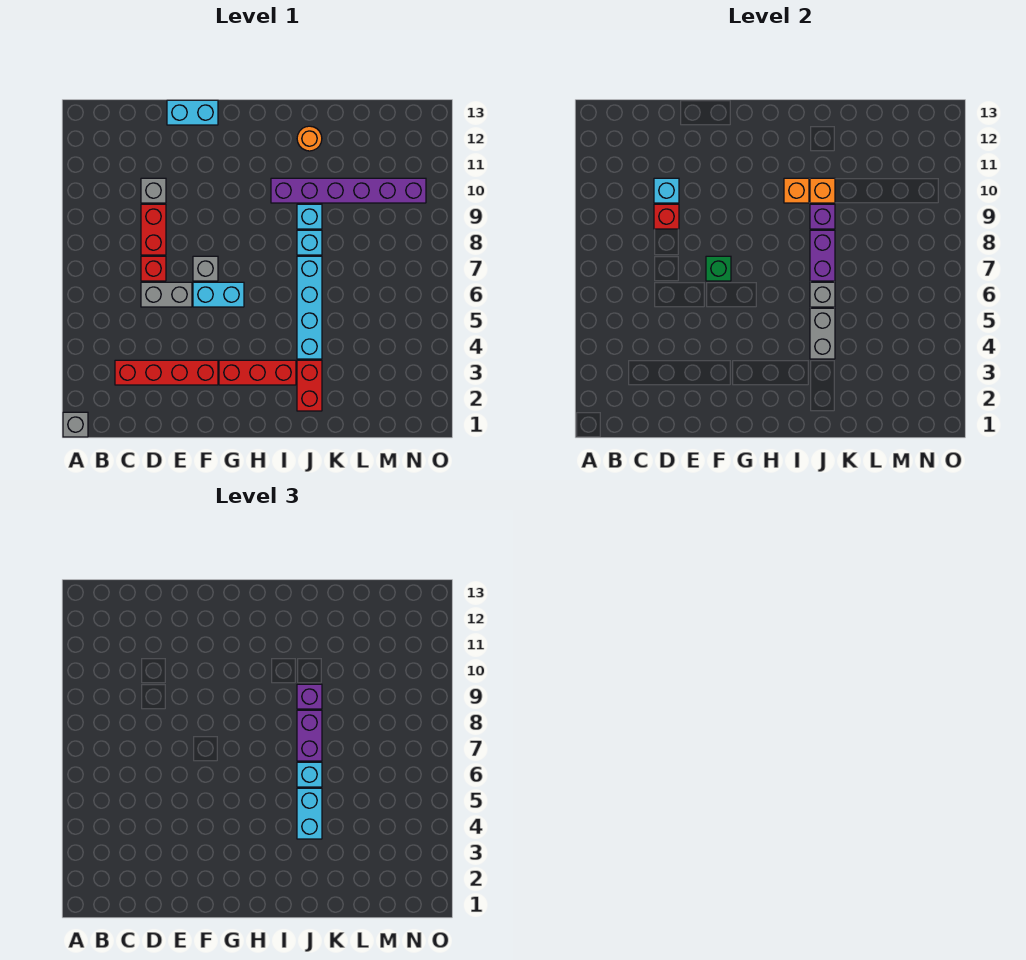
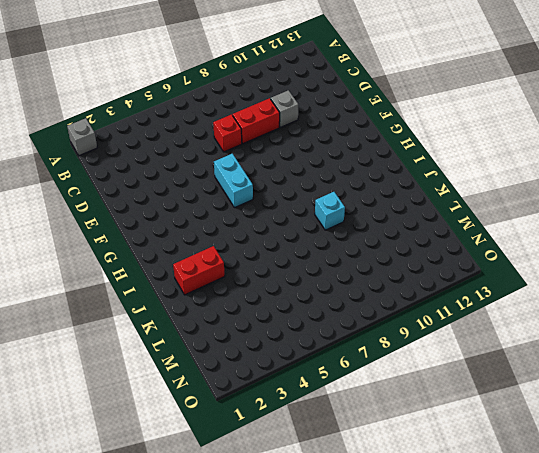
none -> red brick C3:F3 level 1
none -> grey brick D6:E6 level 1
none -> cyan brick E13:F13 level 1

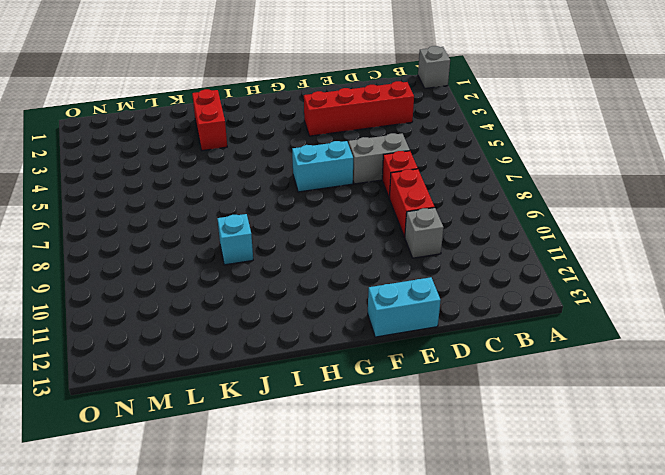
none -> grey brick F7 level 1
none -> red brick G3:I3 level 1
none -> purple brick I10:N10 level 1

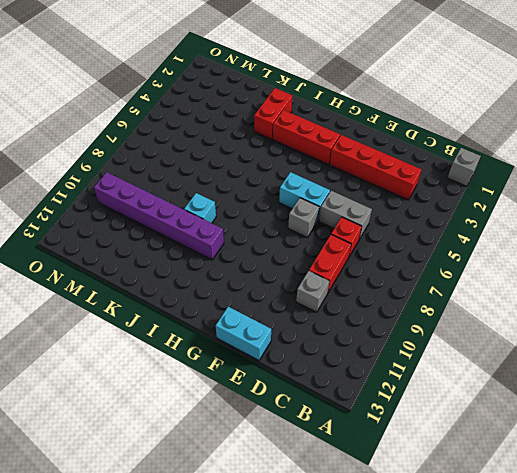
none -> cyan brick J4:J7 level 1
none -> cyan brick J8 level 1
none -> orange round brick J12 level 1

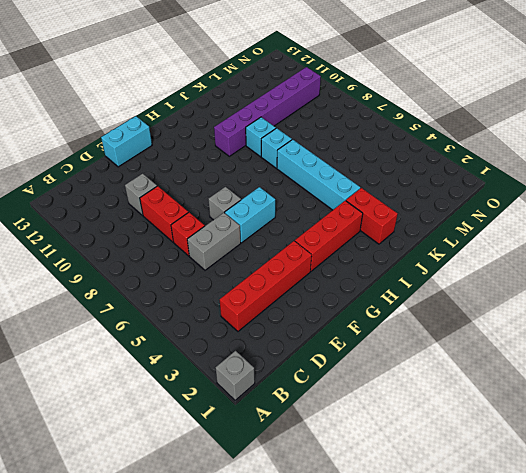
none -> orange round brick J12 level 1
none -> red brick D9 level 2
none -> cyan brick D10 level 2

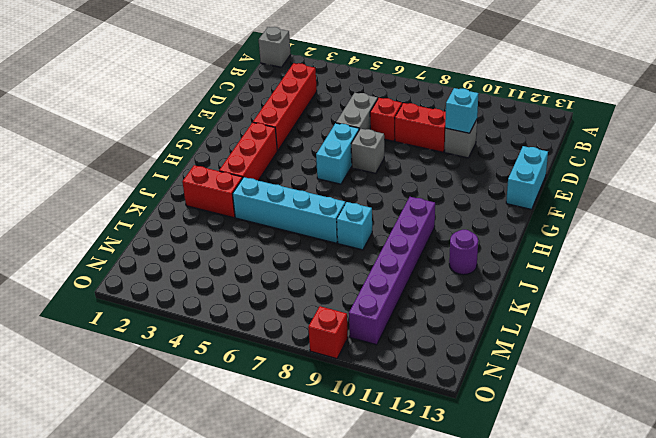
purple round brick J12 level 1 -> orange round brick J12 level 1
red brick O9 level 1 -> red brick D9 level 2
none -> cyan brick J9 level 1
none -> green brick F7 level 2
none -> orange brick I10 level 2

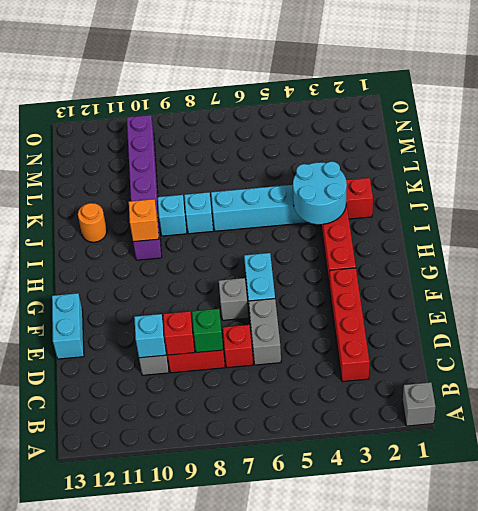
green brick D8 level 2 -> green brick F7 level 2
cyan round brick I3:J4 level 2 -> grey brick J4:J5 level 2
none -> grey brick J6 level 2
none -> purple brick J7:J8 level 2
none -> purple brick J9 level 2

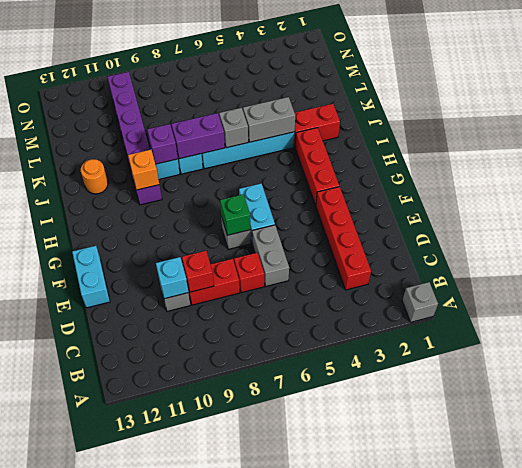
none -> orange brick J10 level 2
none -> cyan brick J4:J5 level 3
none -> cyan brick J6 level 3

